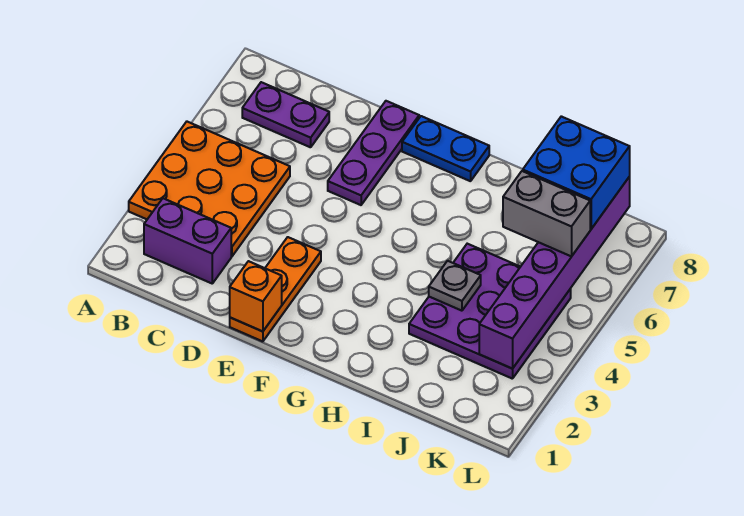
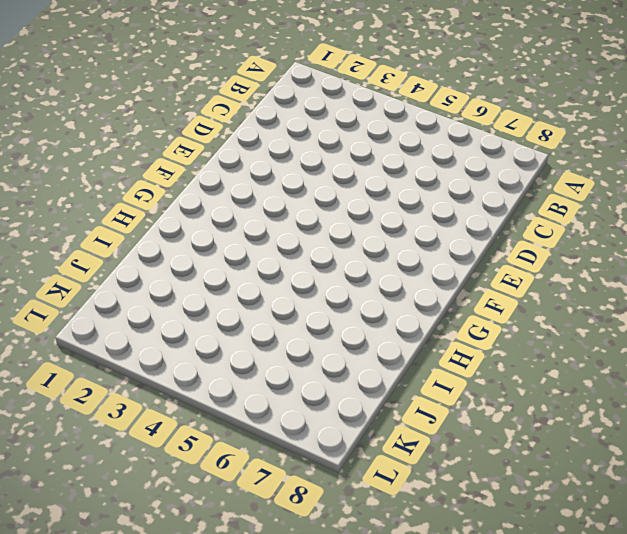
none -> orange plate A3:C5 level 1
none -> purple brick B2:C2 level 1
none -> purple plate B7:C7 level 1

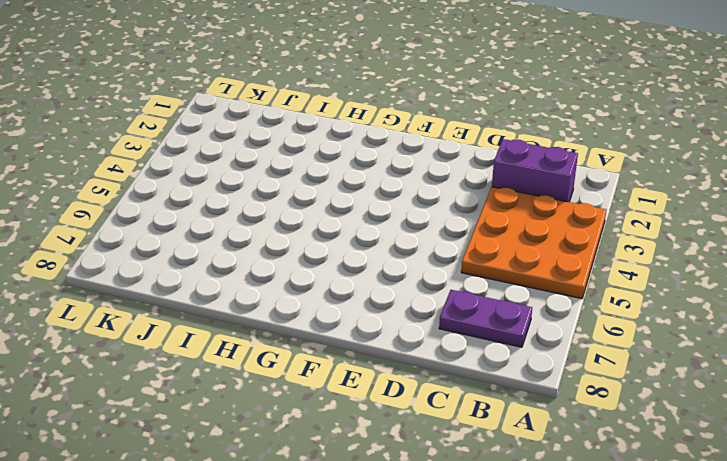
none -> orange plate E1:E3 level 1
none -> purple plate E6:E8 level 1
none -> blue plate F8:G8 level 1

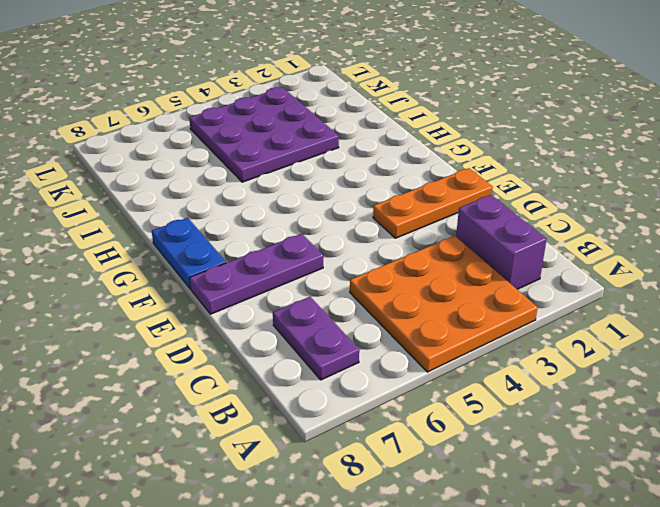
none -> orange brick E1 level 2
none -> grey plate I4 level 2
none -> purple brick K3:K8 level 2

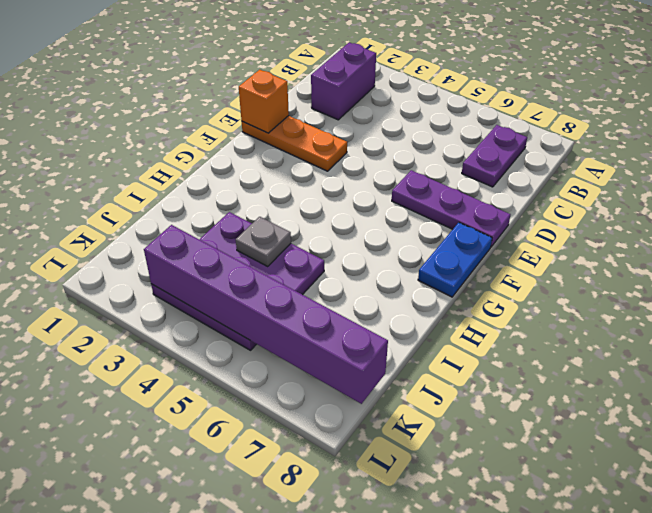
none -> orange plate A3:C5 level 1
none -> grey brick J6:K6 level 3
none -> blue brick J7:K8 level 3

